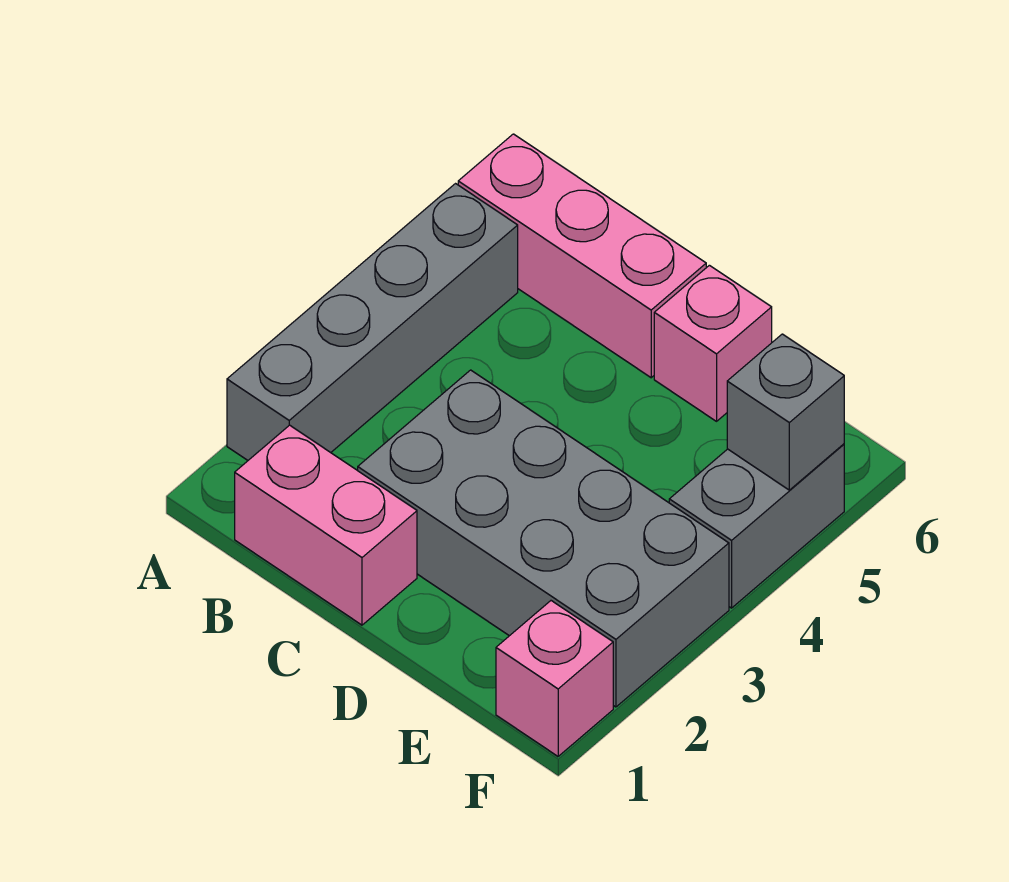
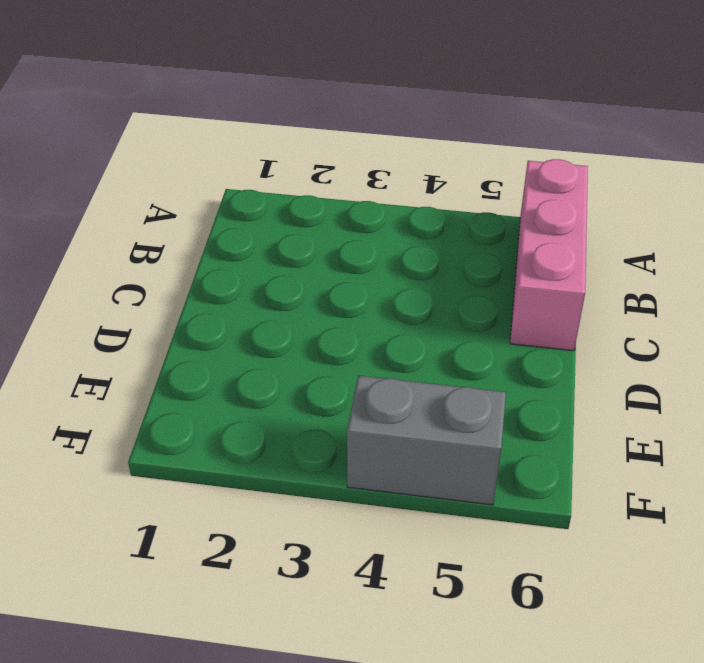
none -> grey brick A2:A5 level 1
none -> pink brick B1:C1 level 1

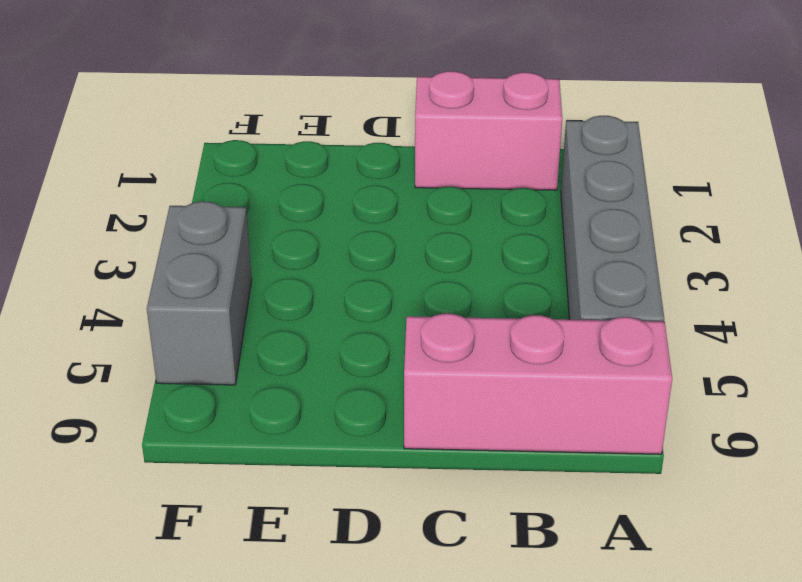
none -> grey brick C2:F3 level 1
none -> pink brick D6 level 1

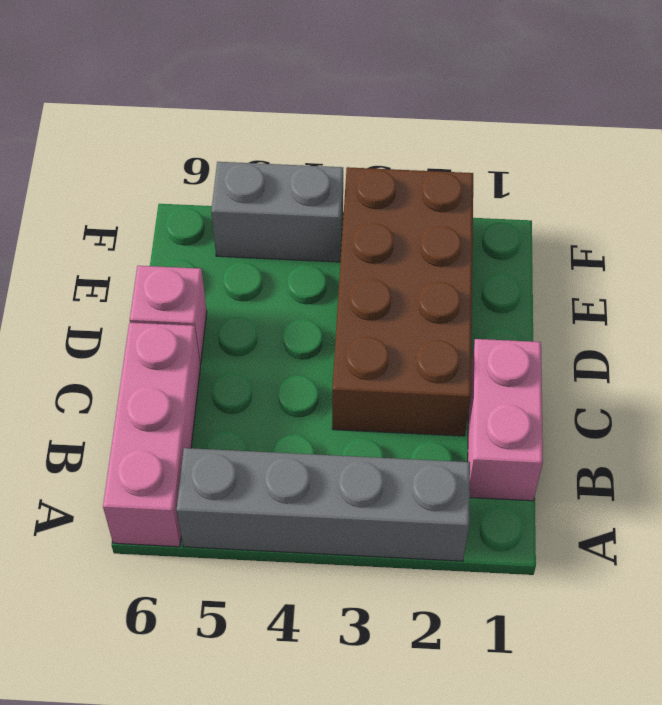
brown brick C2:F3 level 1 -> grey brick C2:F3 level 1
none -> pink brick F1 level 1
none -> grey brick F5 level 2

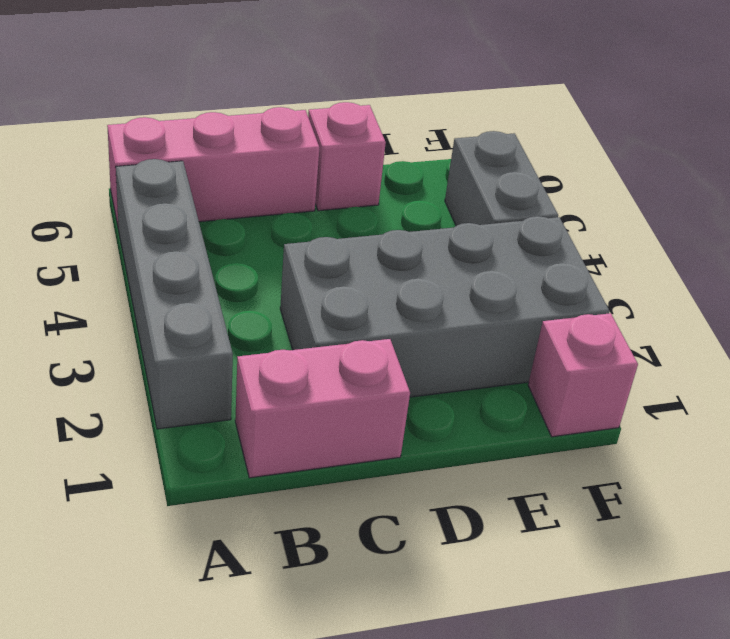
none -> grey brick F5 level 2

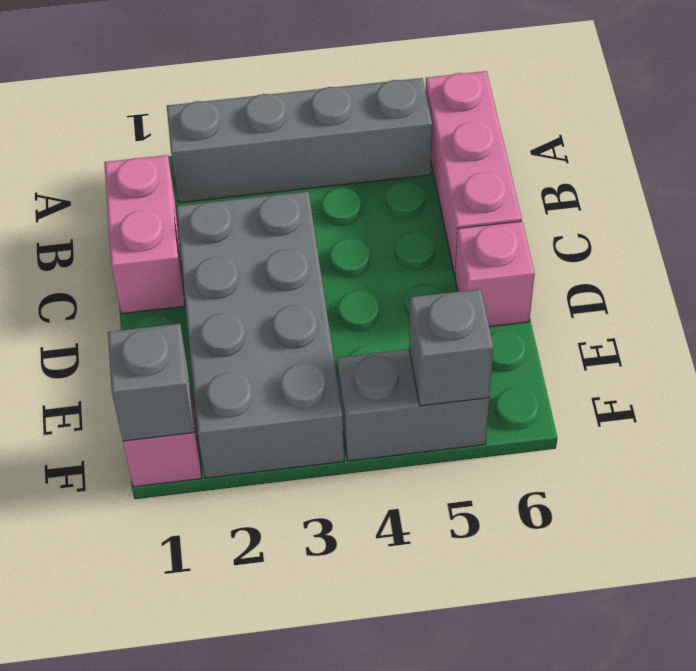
grey brick F1 level 2 -> none

